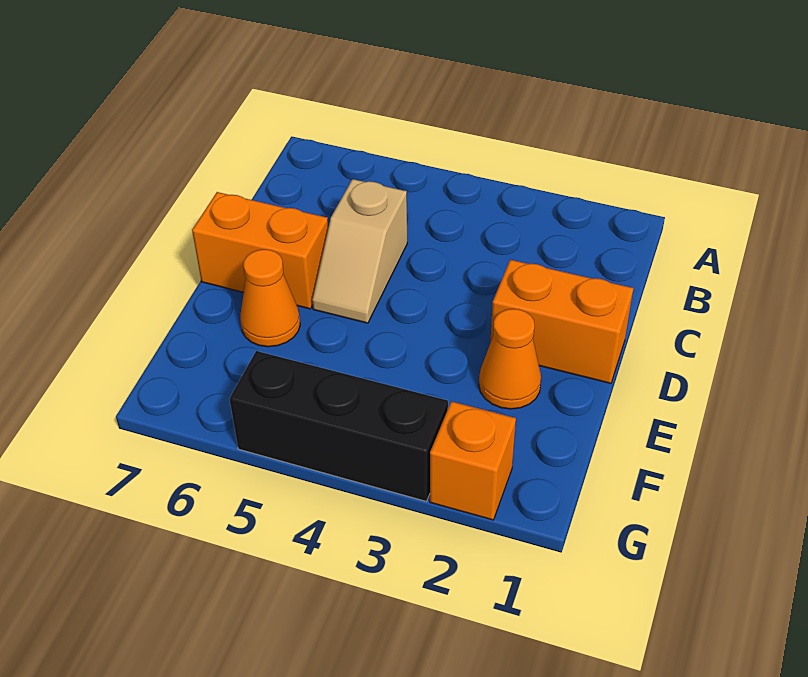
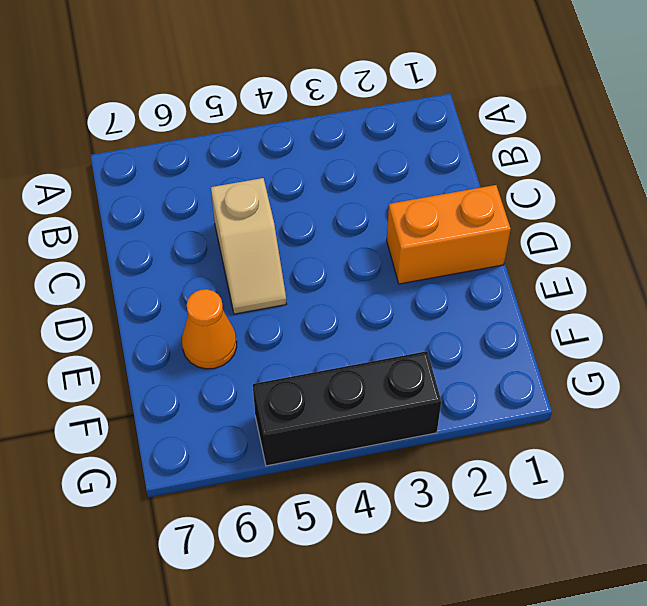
none -> orange brick D6:D7 level 1
none -> orange cone E2 level 1

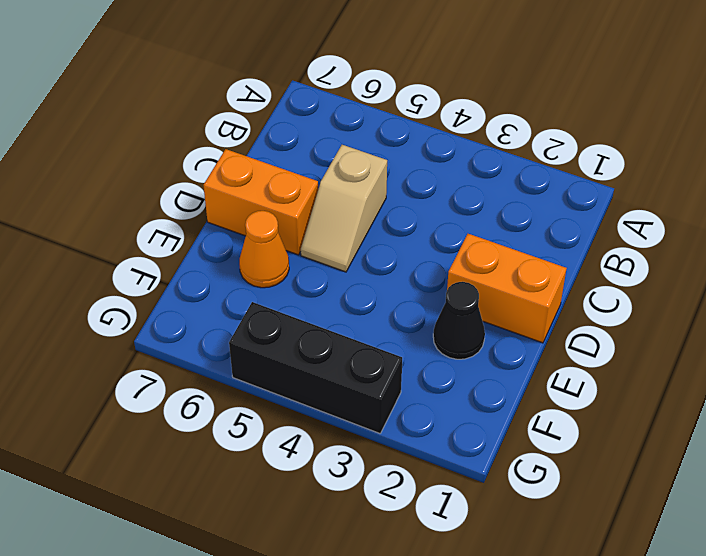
black cone E2 level 1 -> orange cone E2 level 1
none -> orange brick G2 level 1

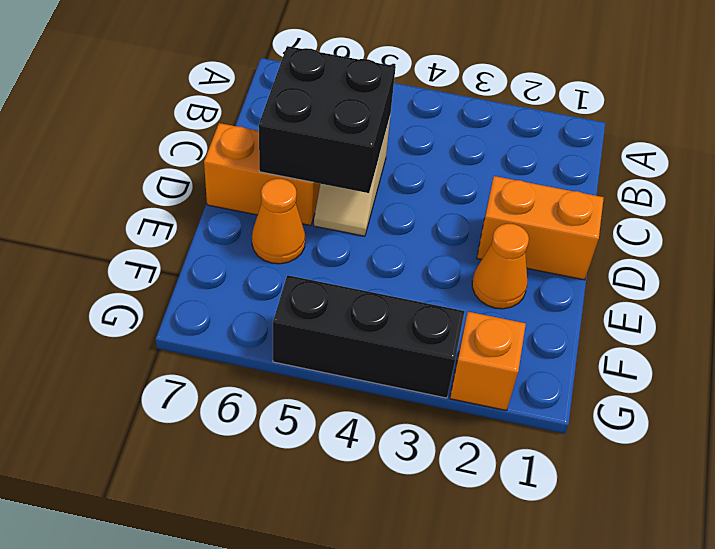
black brick C5:D6 level 2 -> none

